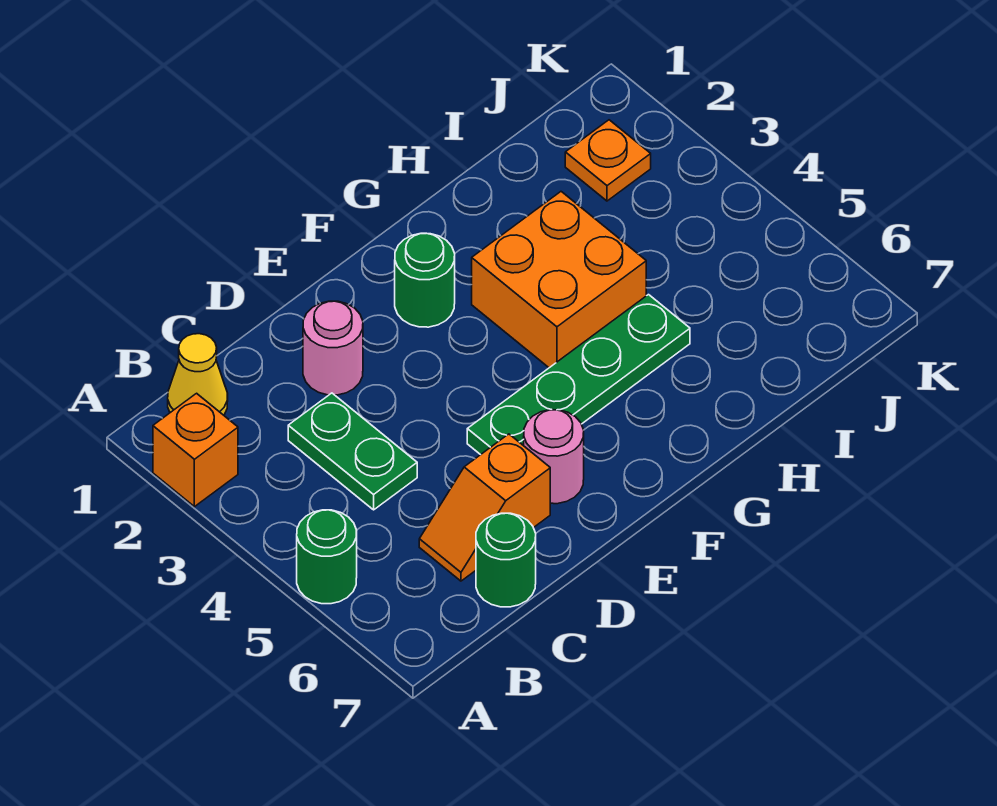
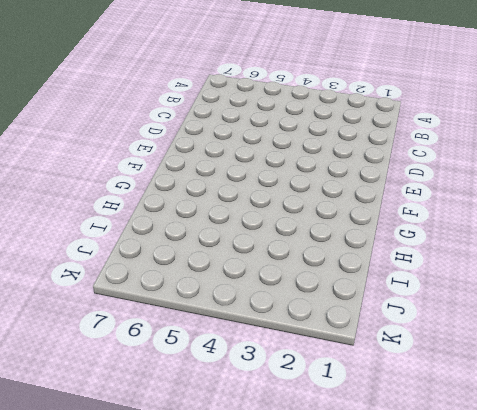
none -> orange brick A2 level 1
none -> green round brick A5 level 1
none -> yellow cone B1 level 1

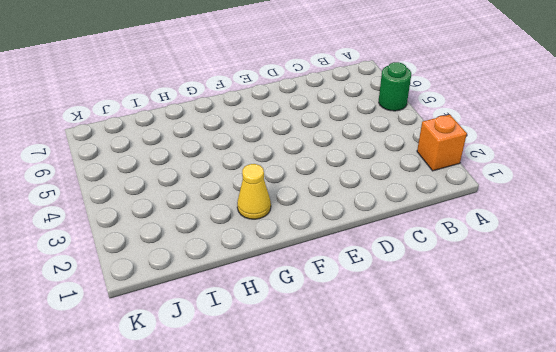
yellow cone G2 level 1 -> yellow cone B1 level 1
none -> green plate C3:C4 level 1
none -> orange slope C6:D6 level 1 top D
none -> green round brick C7 level 1

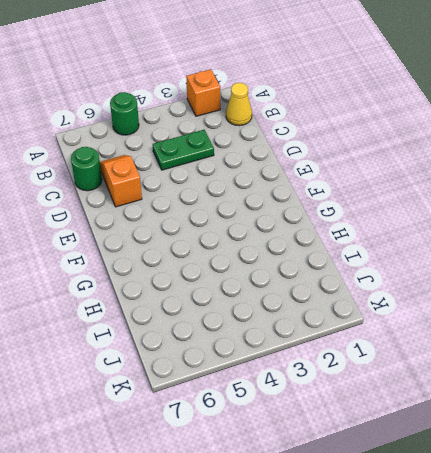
none -> pink round brick D2 level 1
none -> green plate E5:H5 level 1
none -> pink round brick E6 level 1

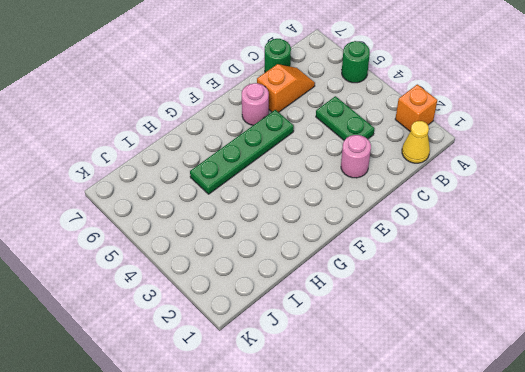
none -> green round brick F2 level 1
none -> orange brick G3:H4 level 1
none -> orange plate J2 level 1

